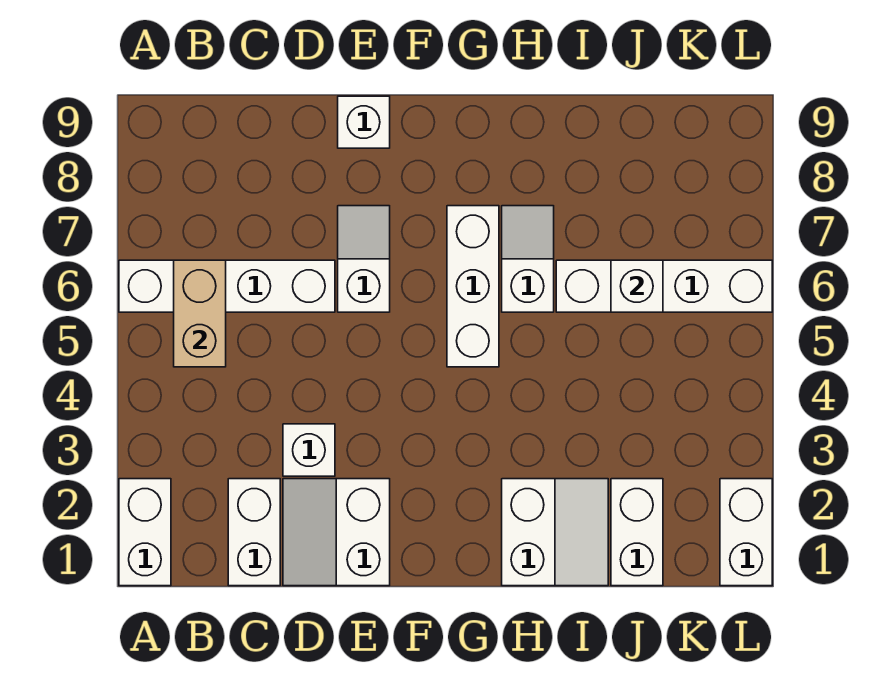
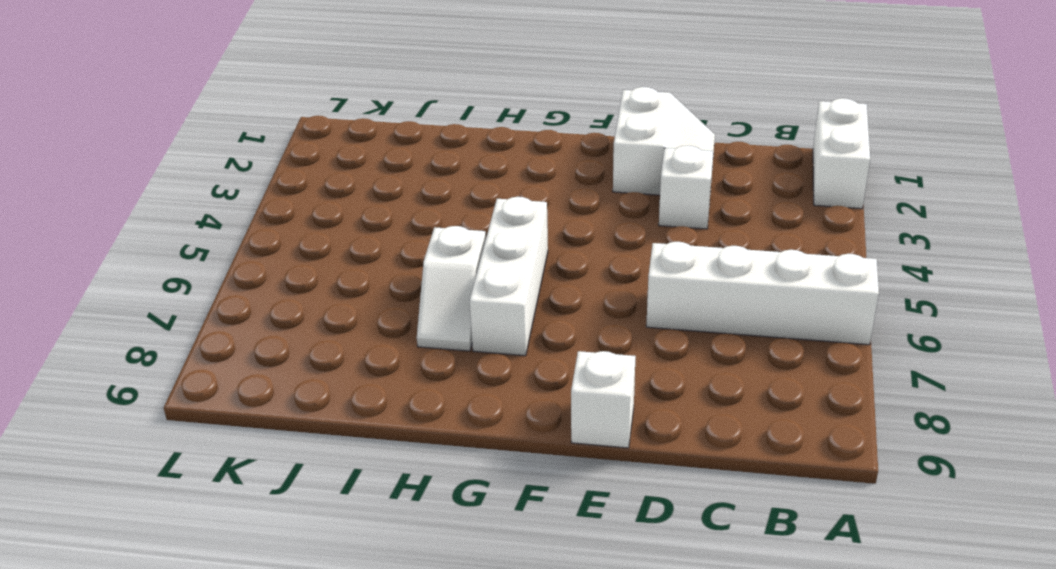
none -> white brick C1:C2 level 1
none -> white slope E6:E7 level 1 top 6
none -> white slope H1:I2 level 1 top H

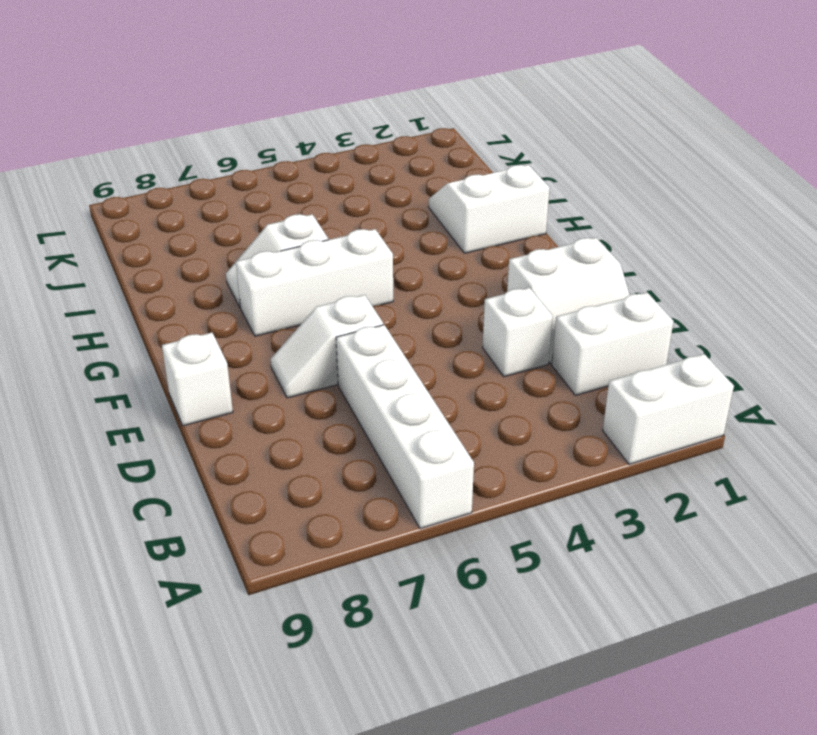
none -> white brick I6:L6 level 1
none -> white brick J1:J2 level 1
none -> white brick L1:L2 level 1

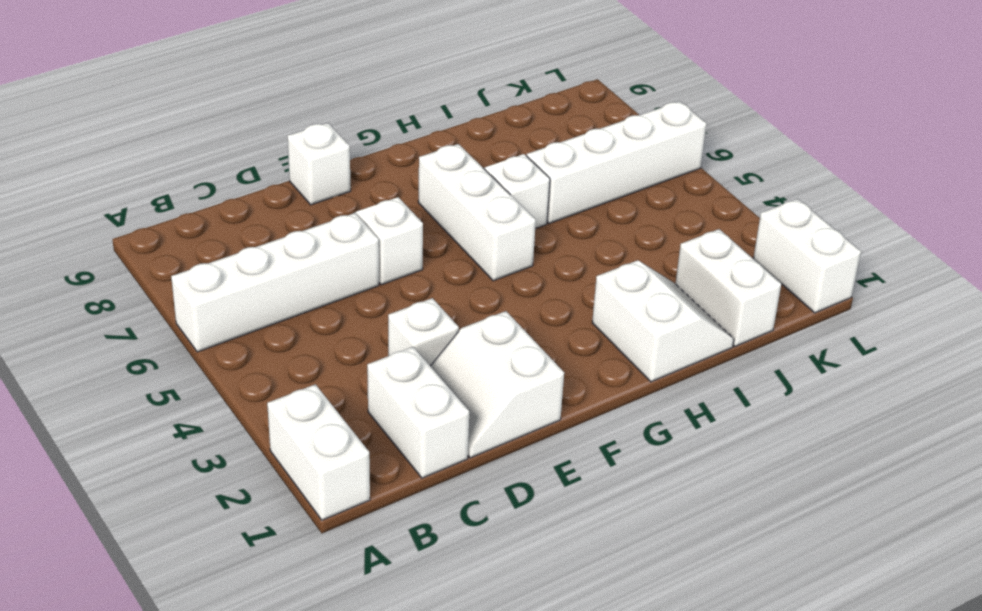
none -> tan brick B5:B6 level 2
none -> white brick J6 level 2

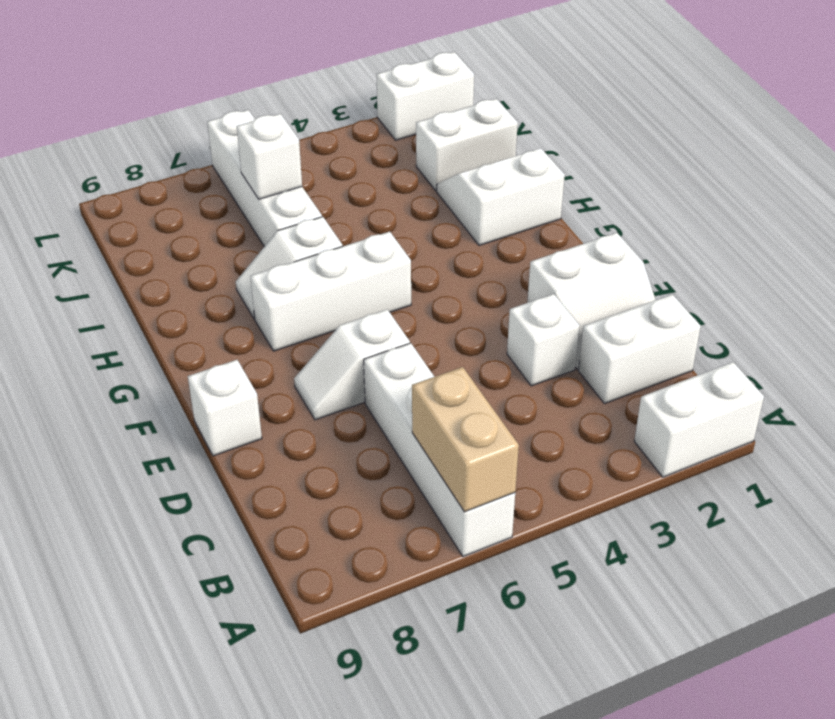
tan brick A6:B6 level 2 -> tan brick B5:B6 level 2

